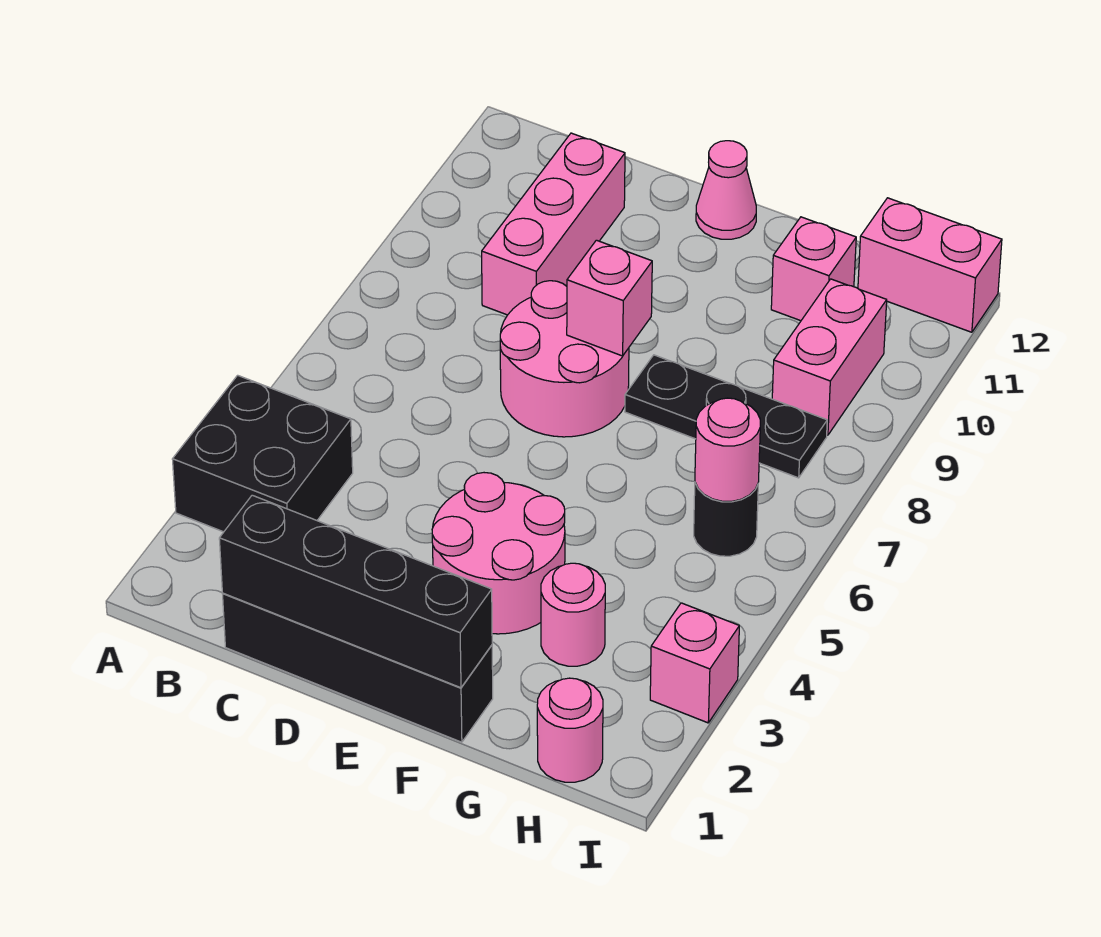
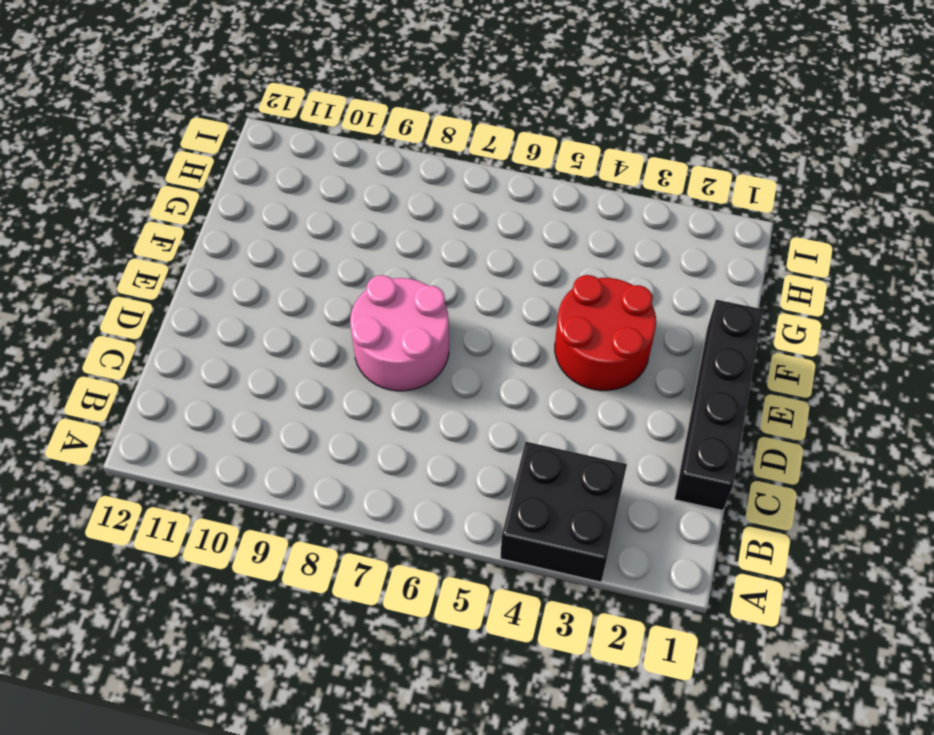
red round brick E3:F4 level 1 -> pink round brick E3:F4 level 1
none -> pink brick C9:C11 level 1
none -> pink cone E12 level 1
none -> black plate F8:H8 level 1

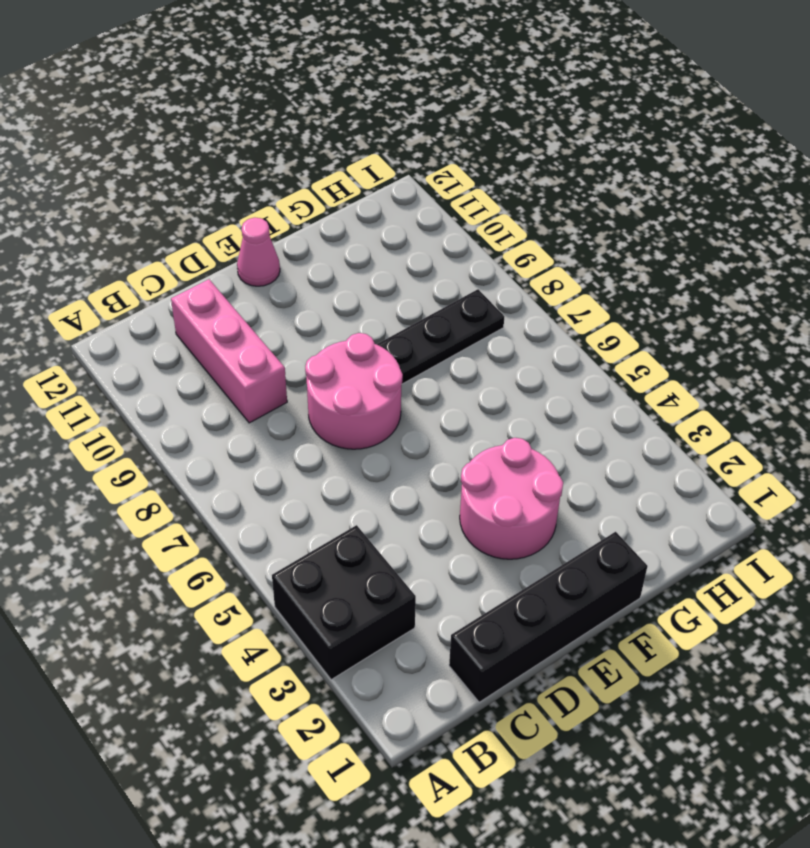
none -> pink round brick G3 level 1
none -> pink brick G11 level 1
none -> pink round brick H1 level 1

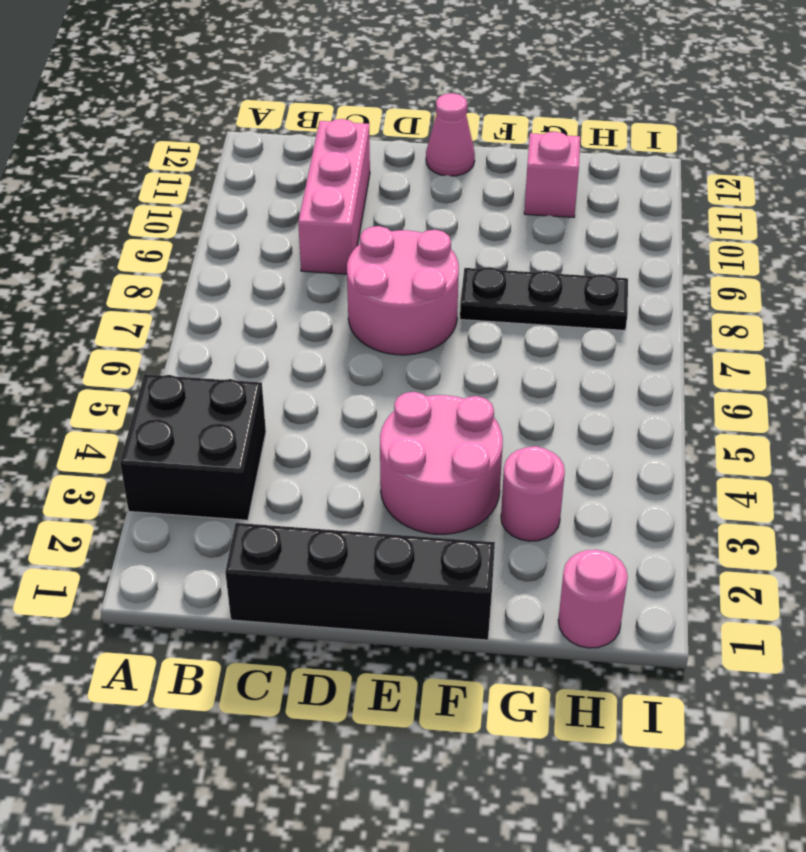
none -> black round brick H6 level 1
none -> pink brick H9:H10 level 1
none -> pink brick H12:I12 level 1

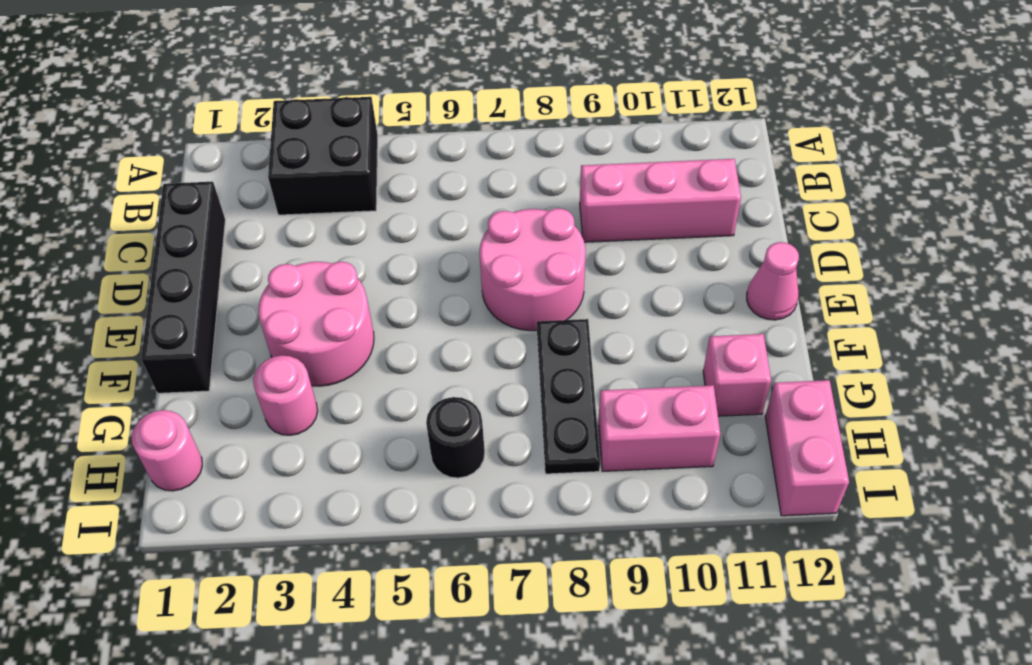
none -> pink brick I3 level 1
none -> black brick C1:F1 level 2
none -> pink brick E8 level 2

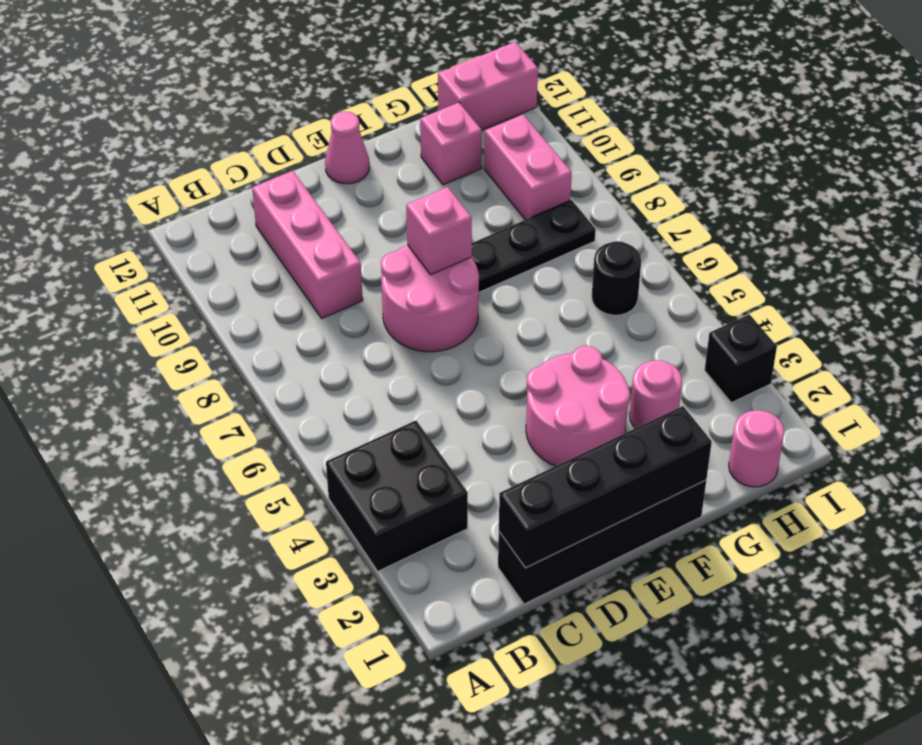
black brick I3 level 1 -> pink brick I3 level 1
none -> pink round brick H6 level 2

